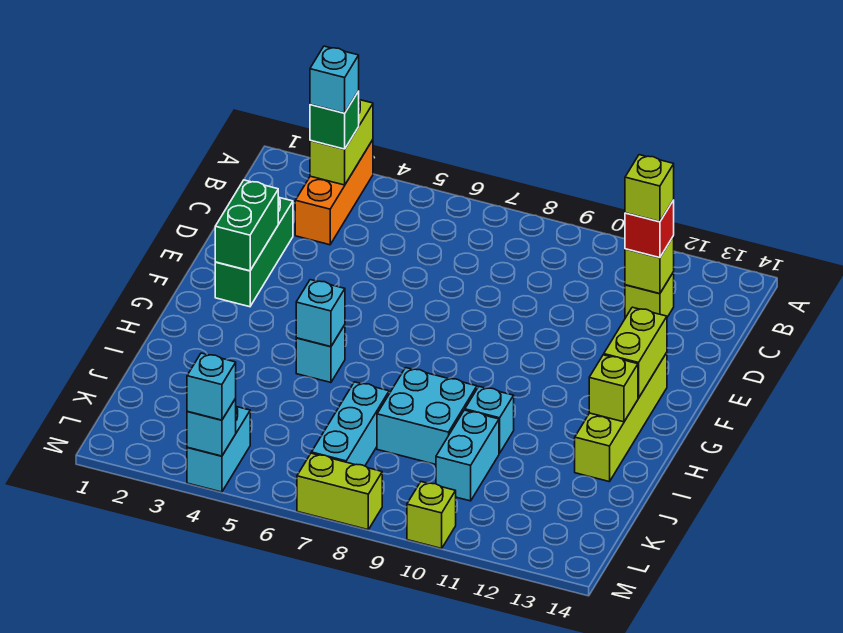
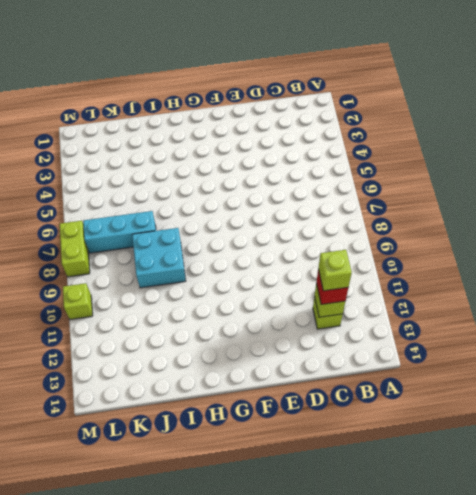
none -> orange brick A3:C3 level 1
none -> green brick D2:F2 level 1
none -> lime brick F13:I13 level 1

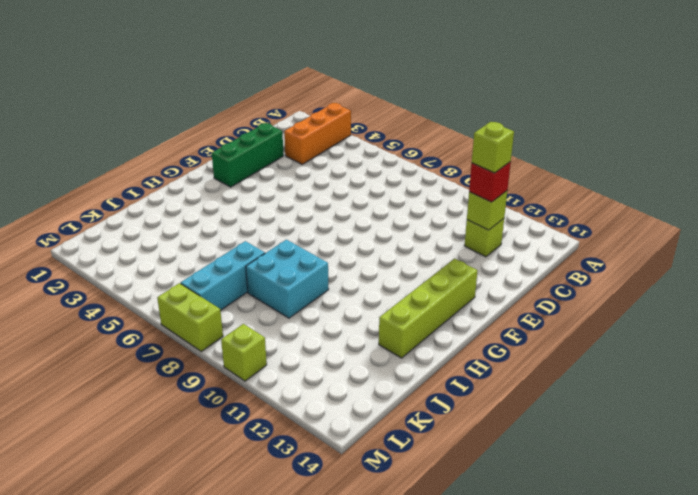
none -> cyan brick H5 level 1
none -> cyan brick I10 level 1
none -> cyan brick J10:K10 level 1

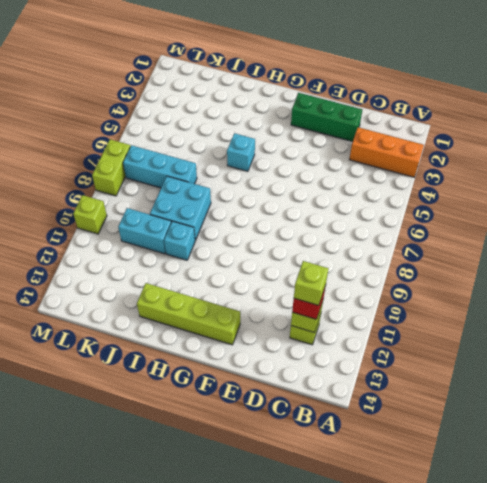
none -> cyan brick L4:M4 level 1
none -> lime brick A3:B3 level 2
none -> green brick E2:F2 level 2

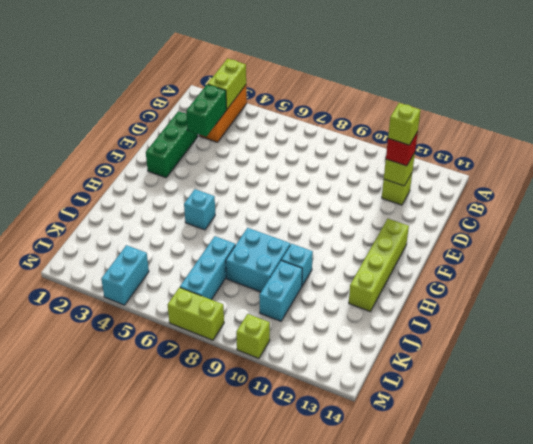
green brick C3:D3 level 2 -> green brick E2:F2 level 2
none -> lime brick F13:G13 level 2
none -> cyan brick H5 level 2
none -> lime brick H13 level 2

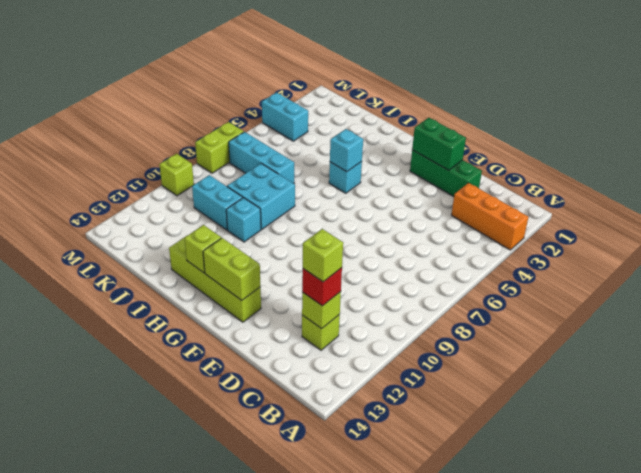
none -> lime brick A3:B3 level 2
none -> cyan brick M4 level 2
none -> green brick B3 level 3

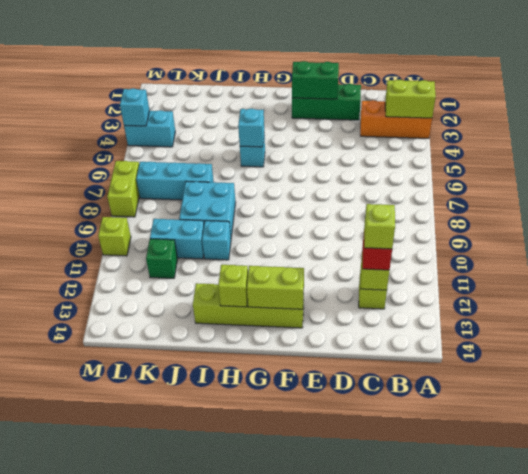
green brick K11 level 1 -> green brick B3 level 3
none -> cyan brick M4 level 3
none -> cyan brick B3 level 4

